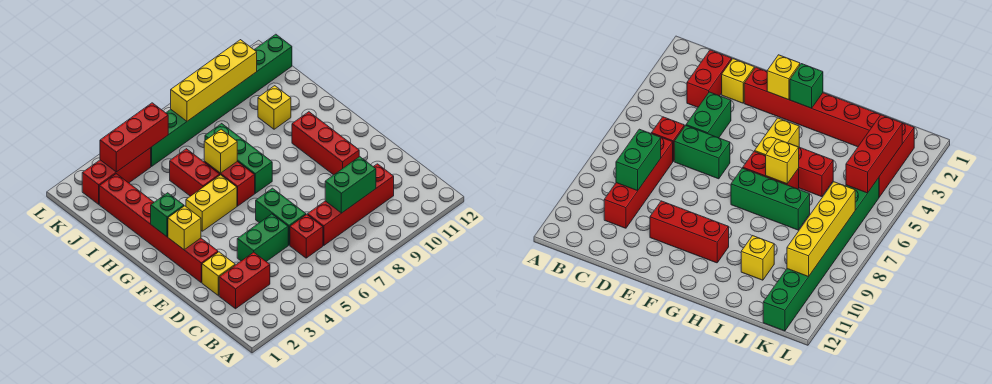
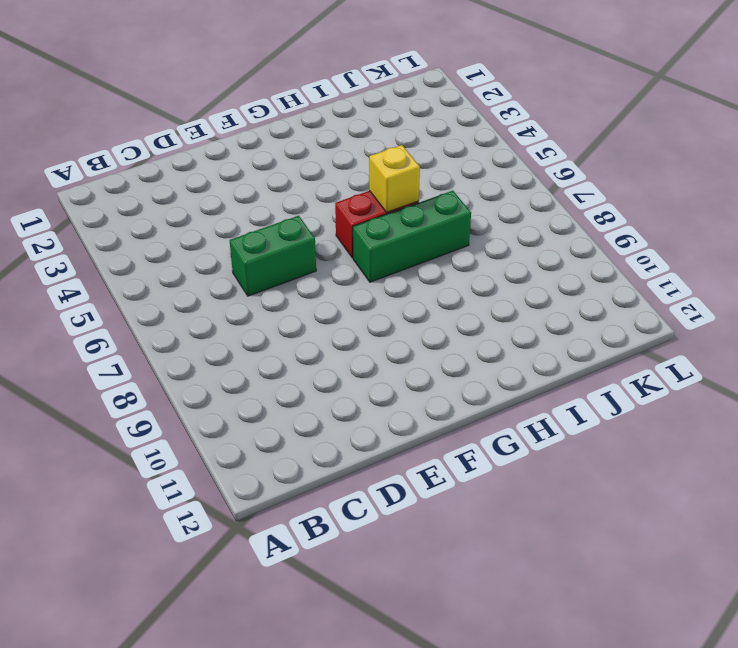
none -> red brick C2:C3 level 1
none -> red brick C6 level 1
none -> red brick C7:C10 level 1

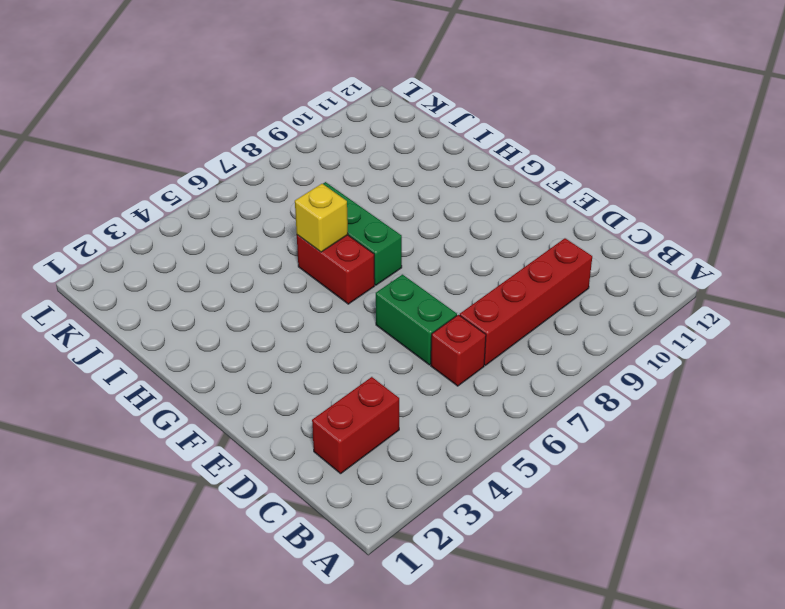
none -> yellow brick D2 level 1
none -> green brick D4:D5 level 1
none -> red brick E2:J2 level 1

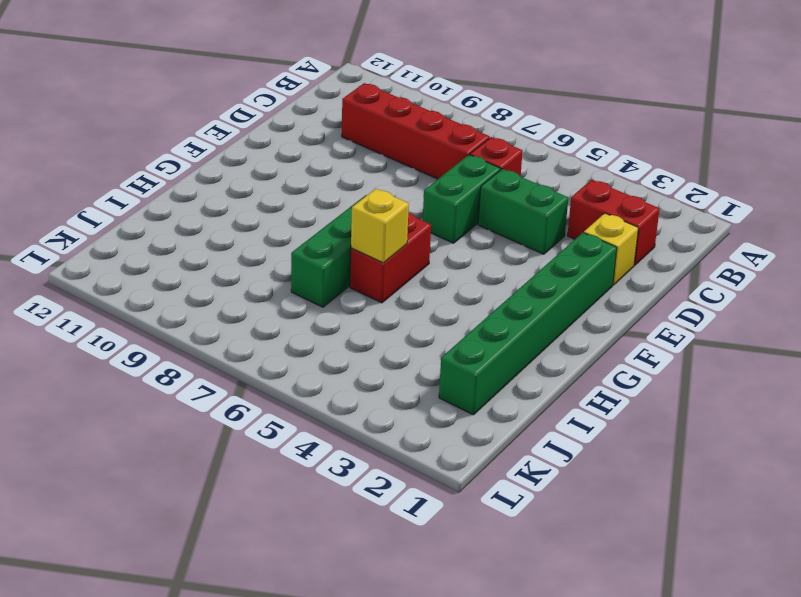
green brick E2:J2 level 1 -> red brick E2:J2 level 1
none -> red brick E10:G10 level 1
none -> yellow brick G4:G5 level 1
none -> red brick H5:I5 level 1

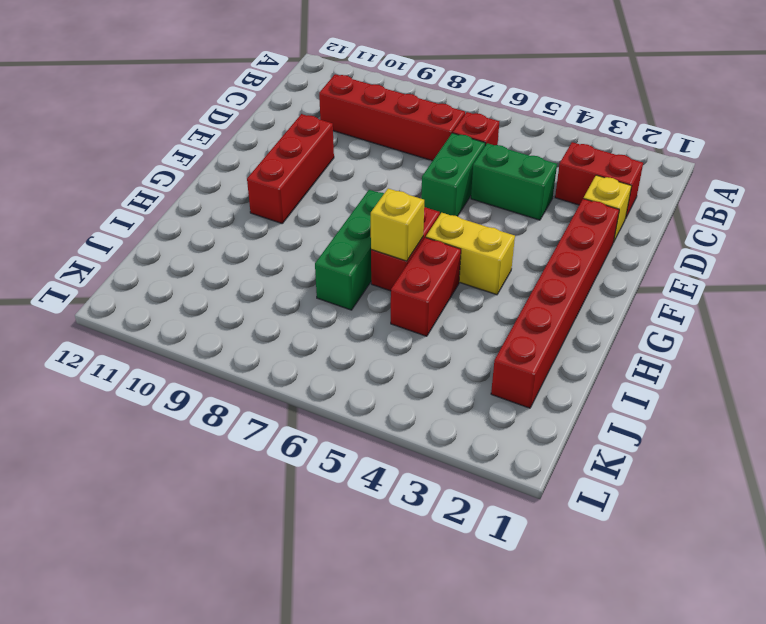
none -> yellow brick I10 level 1
none -> red brick K2:K4 level 1
none -> green brick K5:K12 level 1

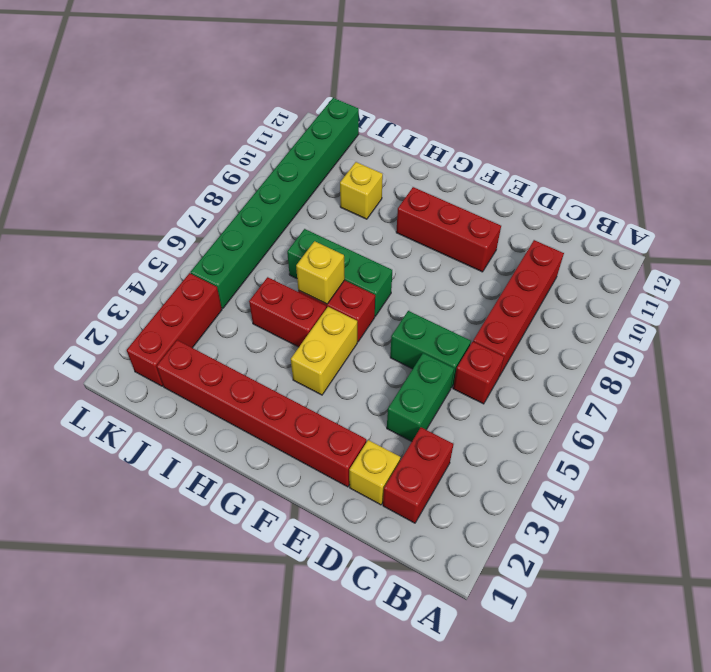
none -> green brick C8:C9 level 2
none -> yellow brick F2 level 2
none -> green brick G2 level 2

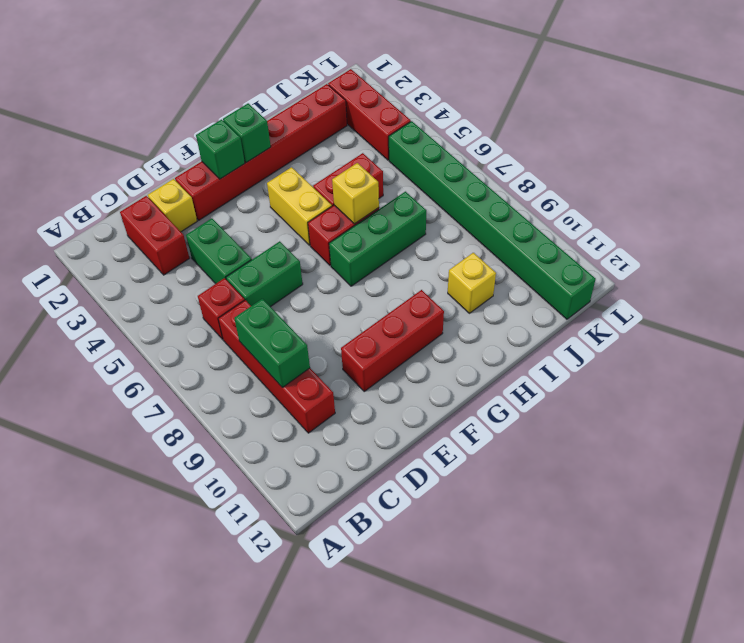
green brick F2 level 2 -> yellow brick F2 level 2
none -> red brick K3:K5 level 2
none -> yellow brick K7:K10 level 2

